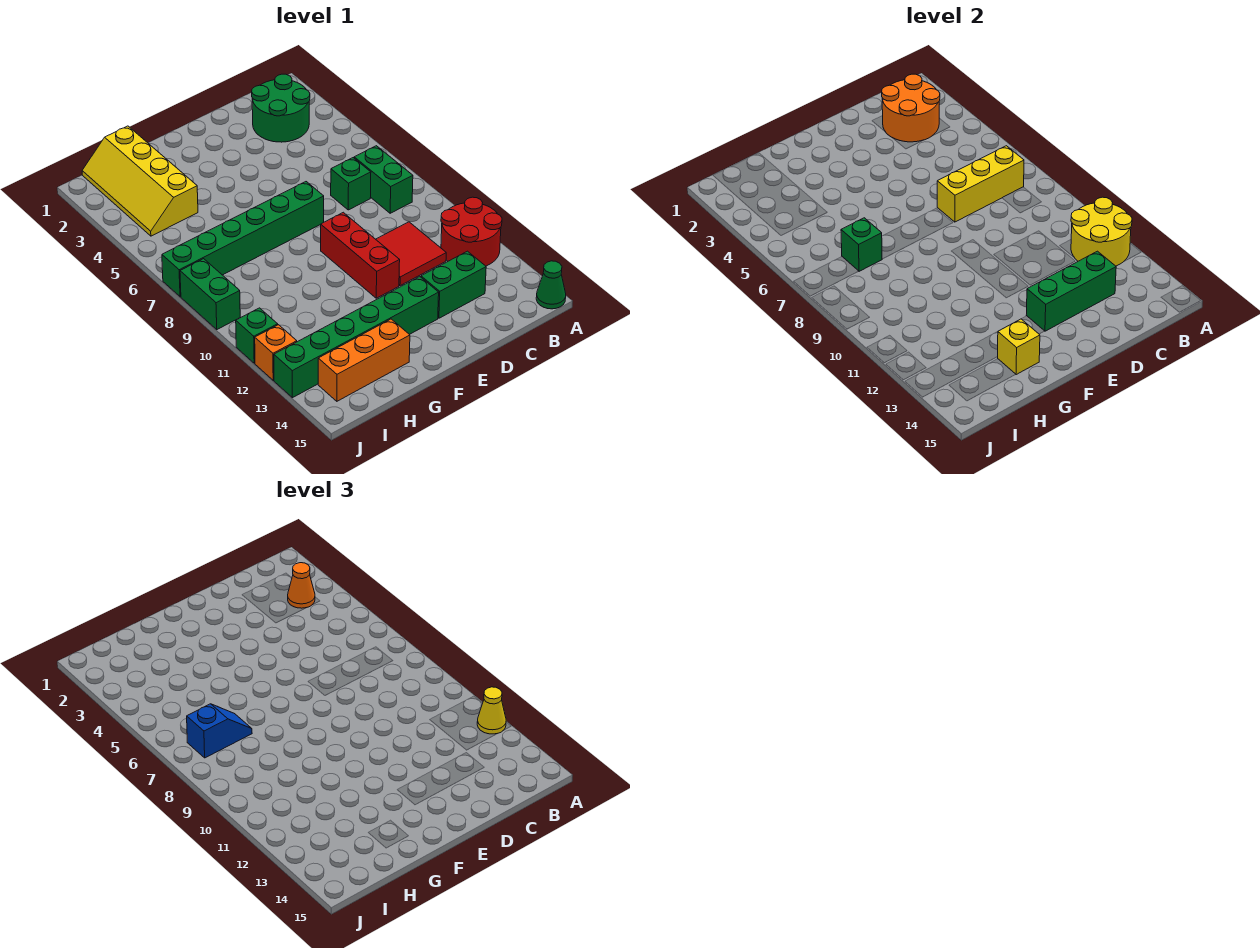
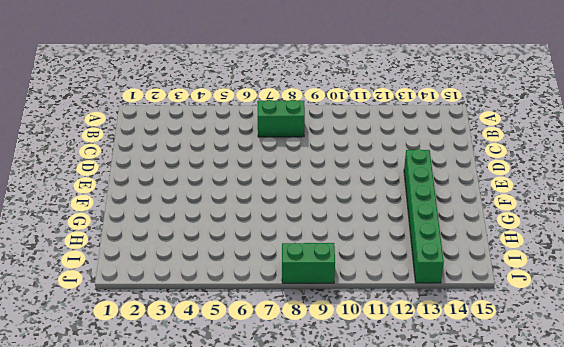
none -> red round brick A11:B12 level 1
none -> green cone A15 level 1
none -> green round brick B2:C3 level 1

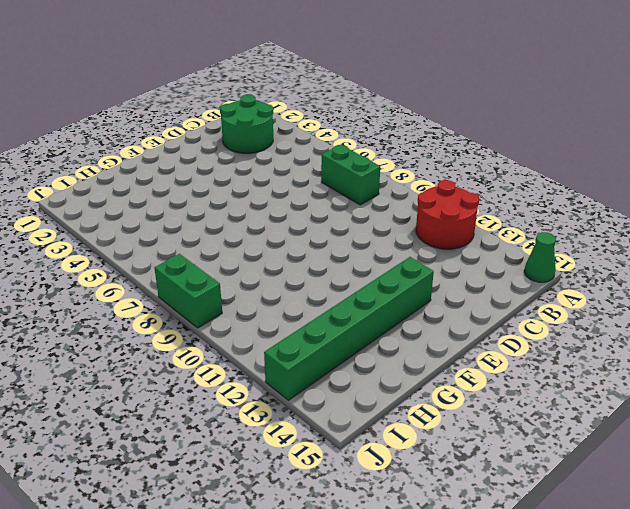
none -> green brick C7 level 1
none -> red tile C10:D11 level 1
none -> green brick C13:D13 level 1

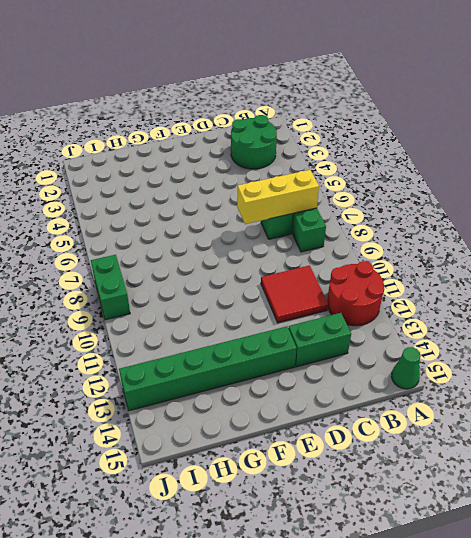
none -> green brick E7:J7 level 1
none -> red brick E9:E11 level 1
none -> orange brick G14:I14 level 1

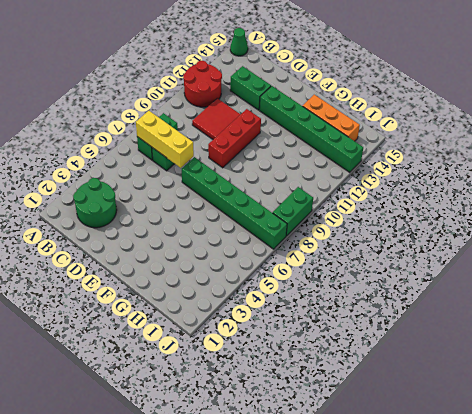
none -> yellow slope H1:I4 level 1 top H
none -> green brick J11 level 1
none -> orange brick J12 level 1

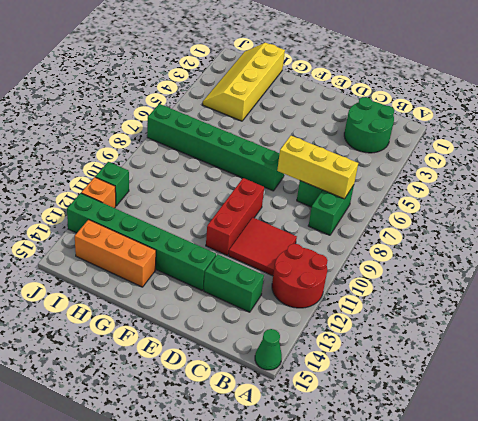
none -> green brick J8:J9 level 1
none -> yellow round brick A11:B12 level 2
none -> orange round brick B2:C3 level 2

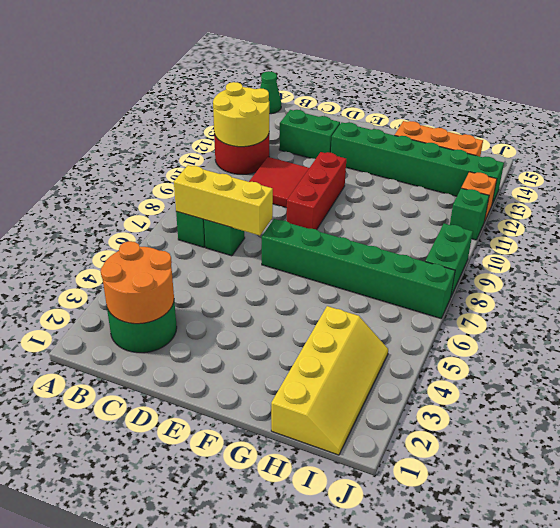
none -> green brick C13:E13 level 2
none -> yellow brick G14 level 2
none -> green brick H7 level 2

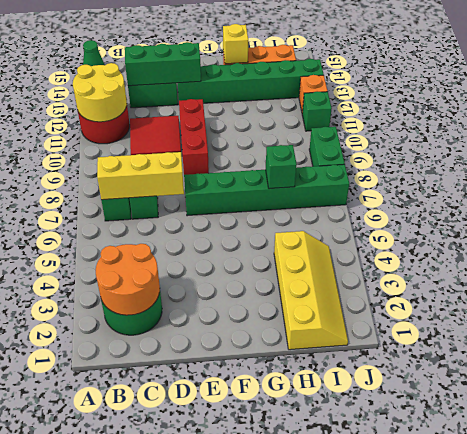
none -> yellow cone A12 level 3
none -> orange cone B3 level 3
none -> blue slope H7:I7 level 3 top I

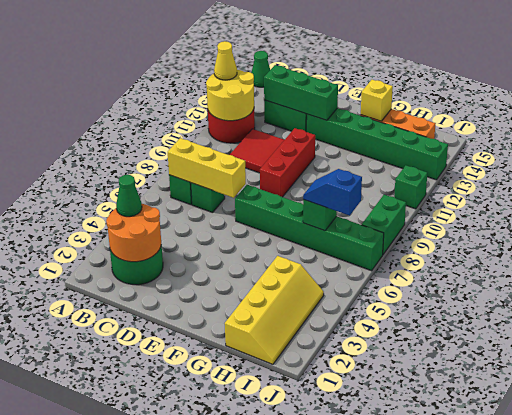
green cone B3 level 3 -> orange cone B3 level 3
none -> orange brick J12 level 1

